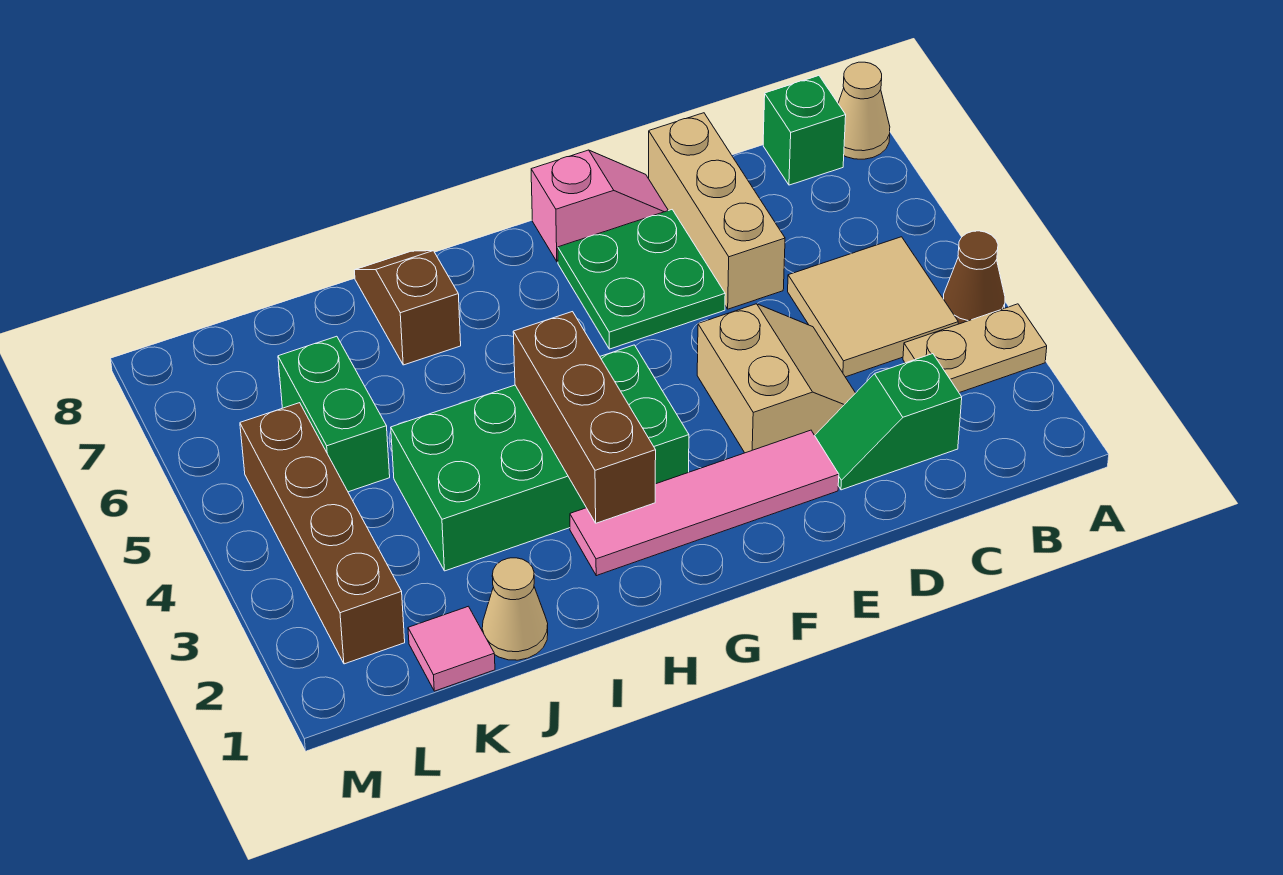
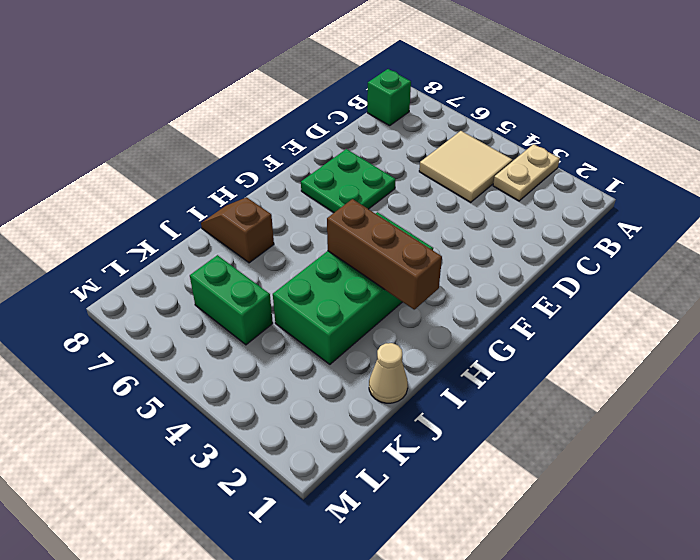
none -> brown cone A4 level 1
none -> tan cone A8 level 1
none -> green slope C2:D2 level 1 top C

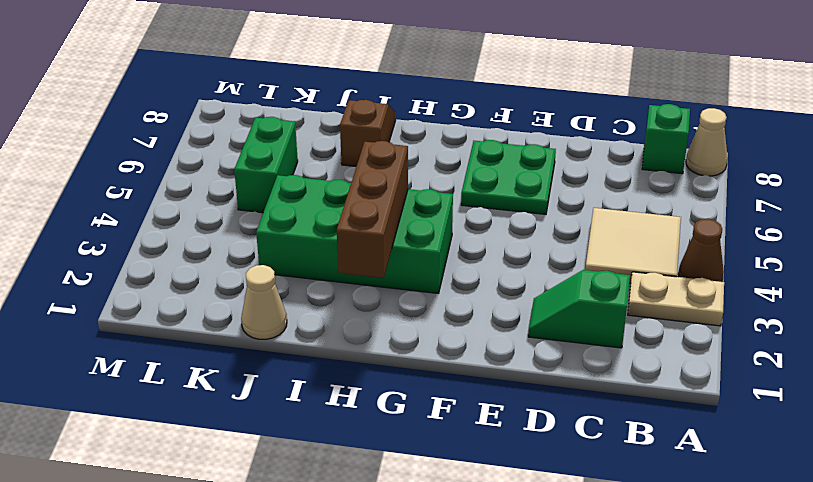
none -> tan slope D3:E4 level 1 top E
none -> tan brick D6:D8 level 1
none -> pink tile E2:H2 level 1

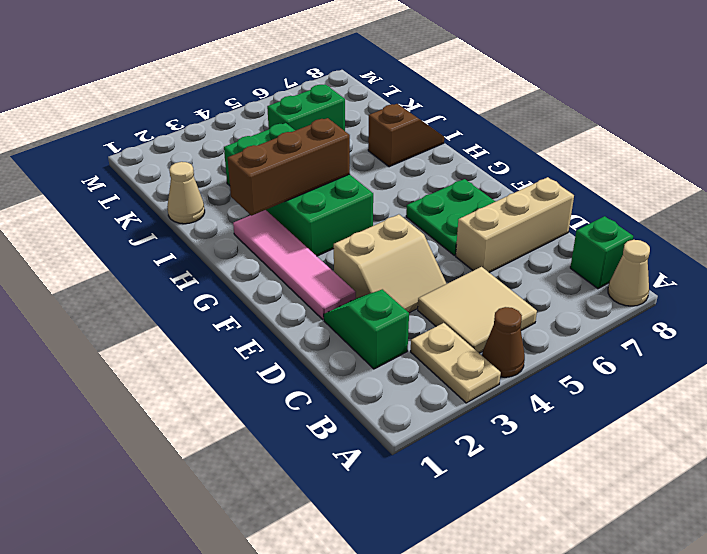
none -> pink slope E8:F8 level 1 top F
none -> pink tile K1 level 1
none -> brown brick L2:L5 level 1

